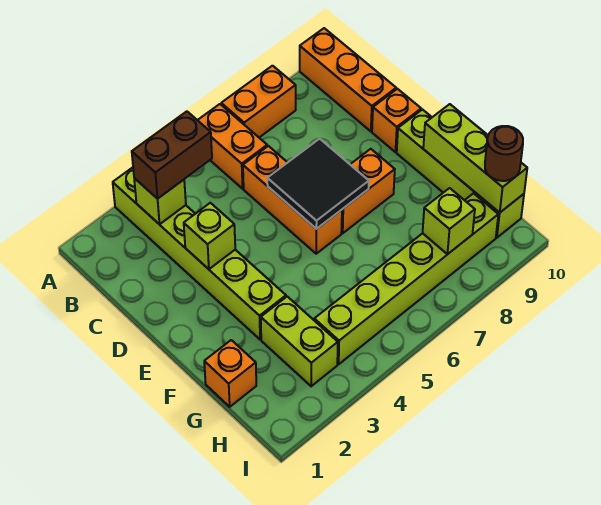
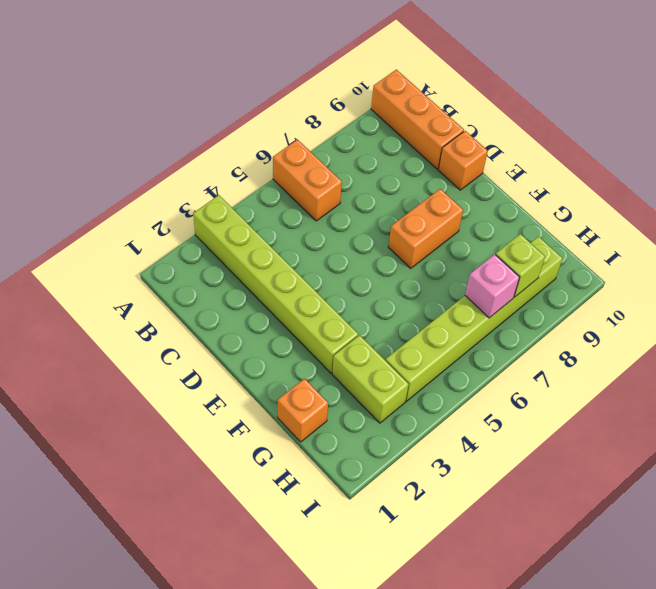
pink brick H7 level 2 -> none
none -> orange brick A7:A8 level 1
none -> orange brick C6:E6 level 1
none -> lime brick E10:H10 level 1

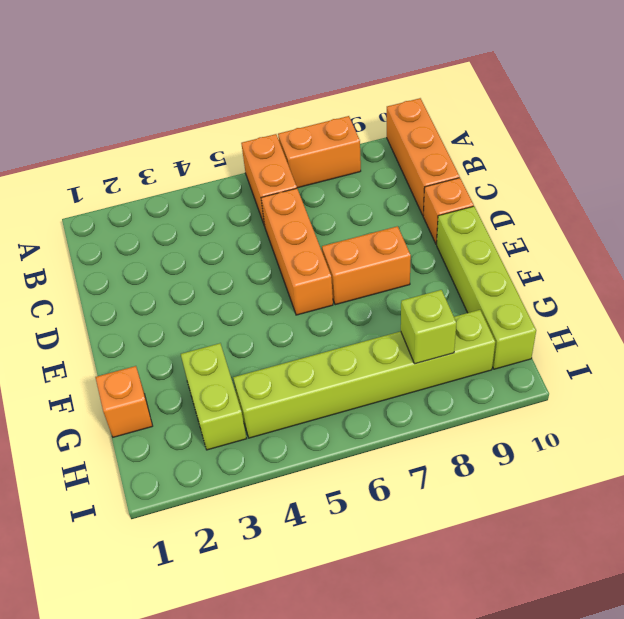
none -> lime brick A3:F3 level 1
none -> lime brick B3 level 2
none -> lime brick D3 level 2

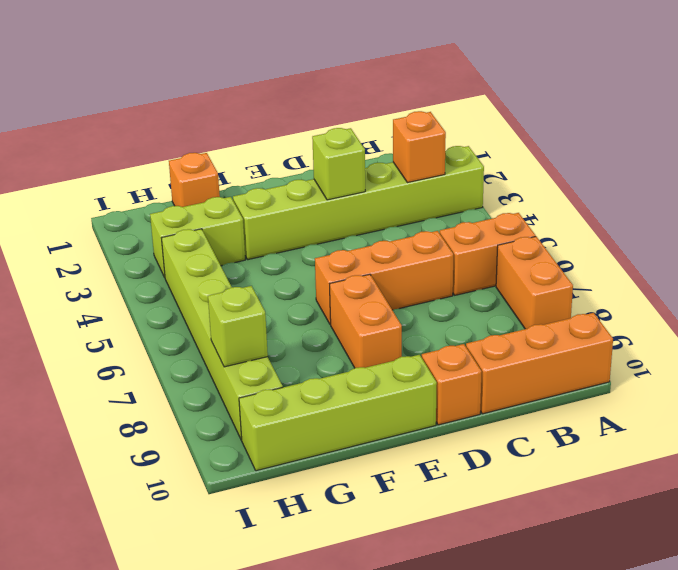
orange brick B3 level 2 -> lime brick B3 level 2
none -> black tile D6:E7 level 2
none -> lime brick F10:H10 level 2
none -> brown brick B3:B4 level 3

